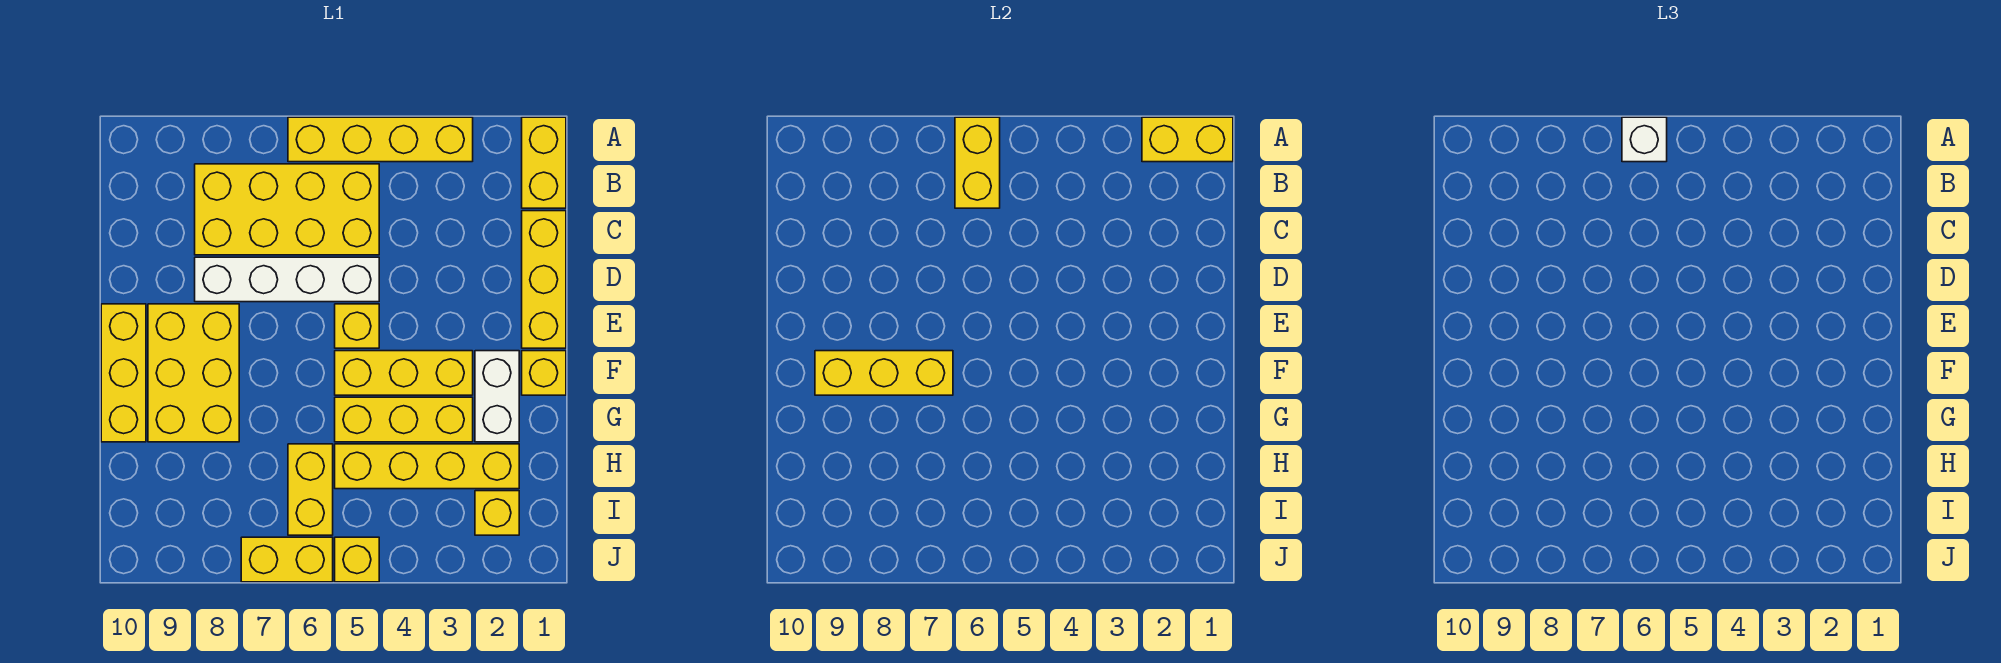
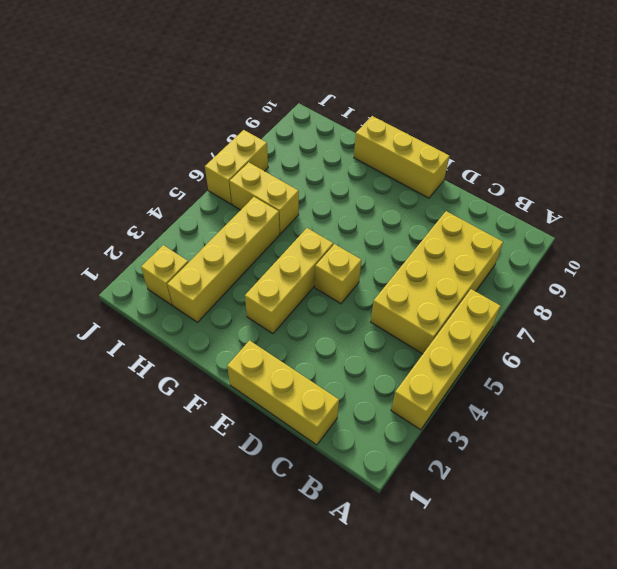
none -> yellow brick A1:B1 level 1
none -> white brick D5:D8 level 1
none -> yellow brick E8:G9 level 1

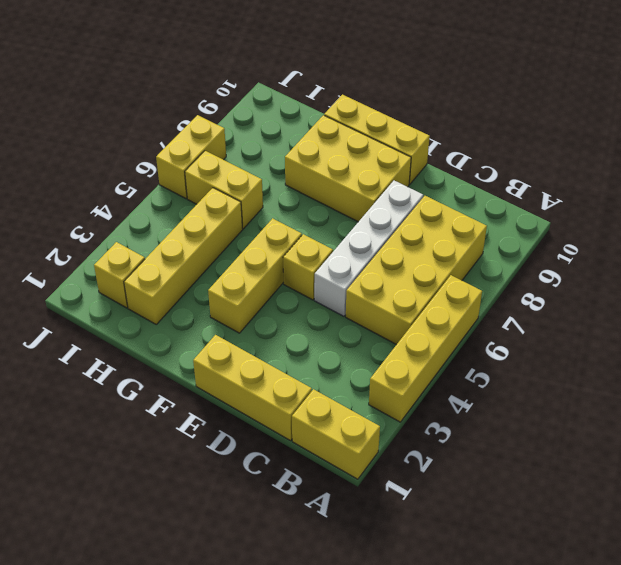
none -> yellow brick F1 level 1
none -> white brick F2:G2 level 1
none -> yellow brick G3:G5 level 1

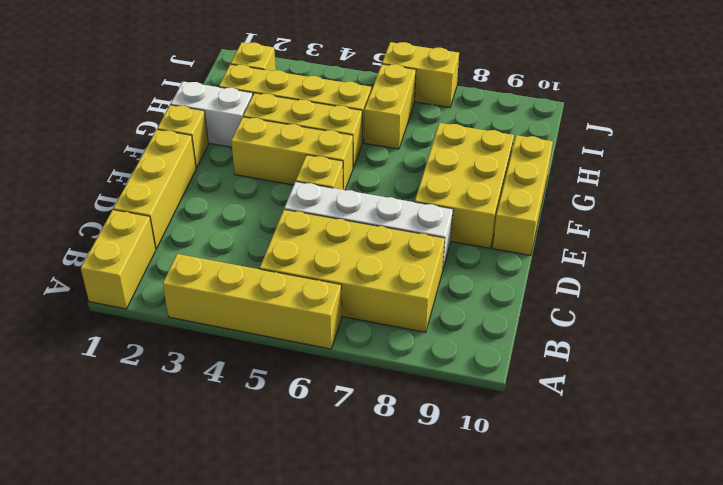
white brick G1:G2 level 1 -> white brick F2:G2 level 1
none -> yellow brick J5 level 1
none -> yellow brick A1:A2 level 2
none -> yellow brick A6:B6 level 2

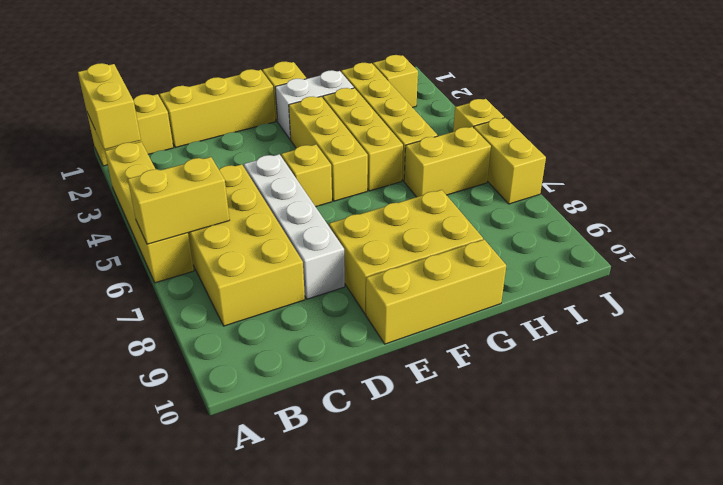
none -> yellow brick F7:F9 level 2
none -> white brick A6 level 3

